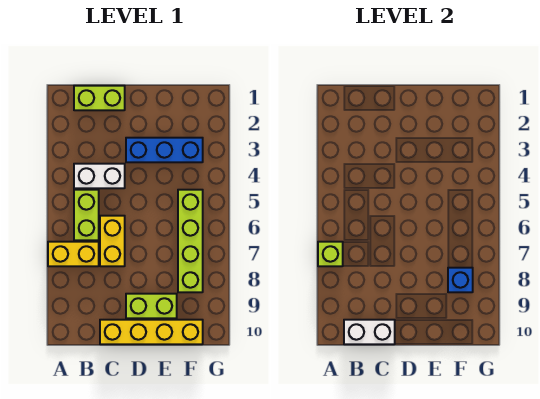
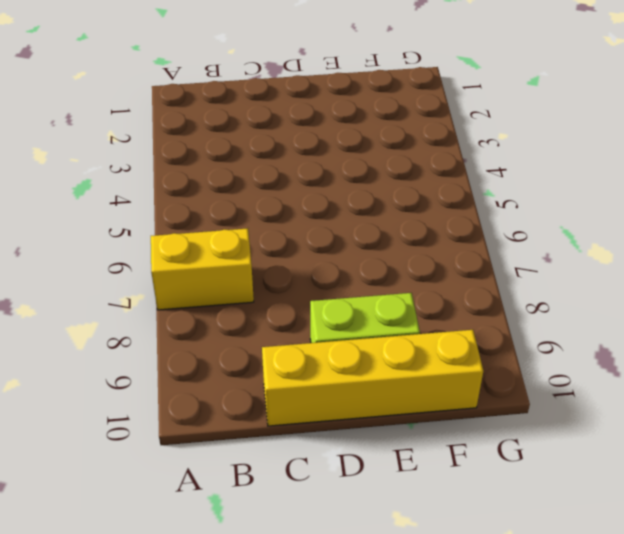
none -> lime brick B1:C1 level 1
none -> white brick B4:C4 level 1
none -> lime brick B5:B6 level 1

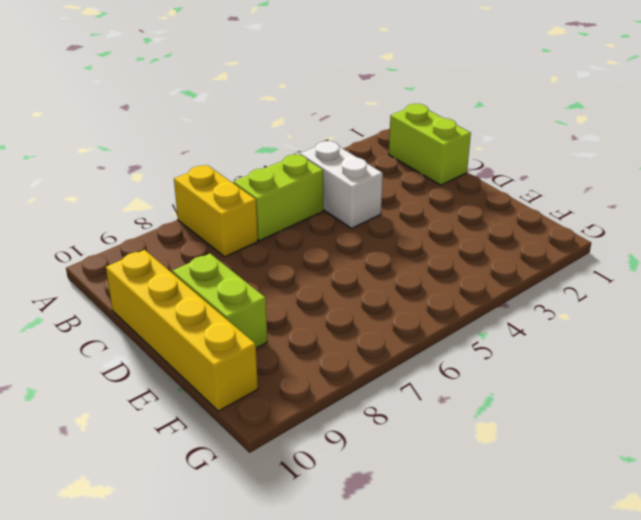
none -> yellow brick C6:C7 level 1
none -> blue brick D3:F3 level 1
none -> lime brick F5:F8 level 1

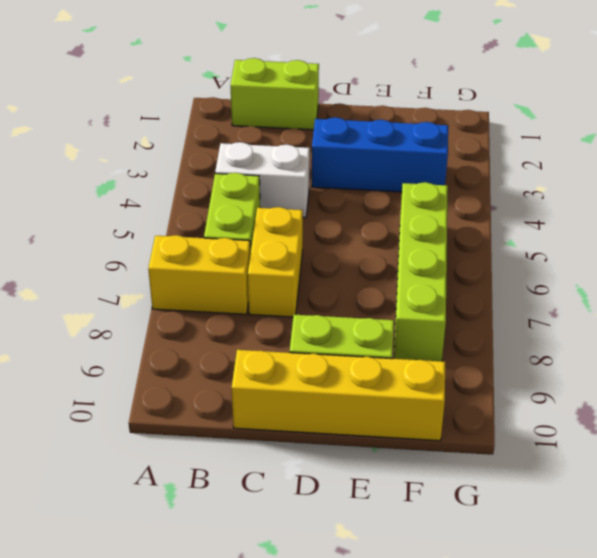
none -> lime brick A7 level 2
none -> white brick B10:C10 level 2
none -> blue brick F8 level 2

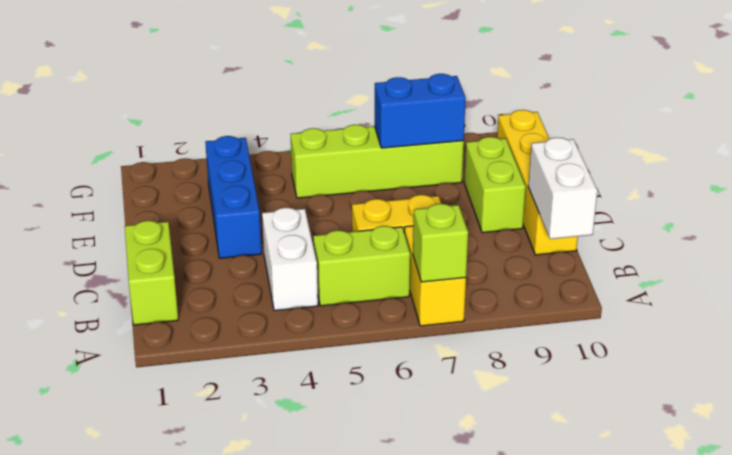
blue brick F7:F8 level 2 -> blue brick F8 level 2

